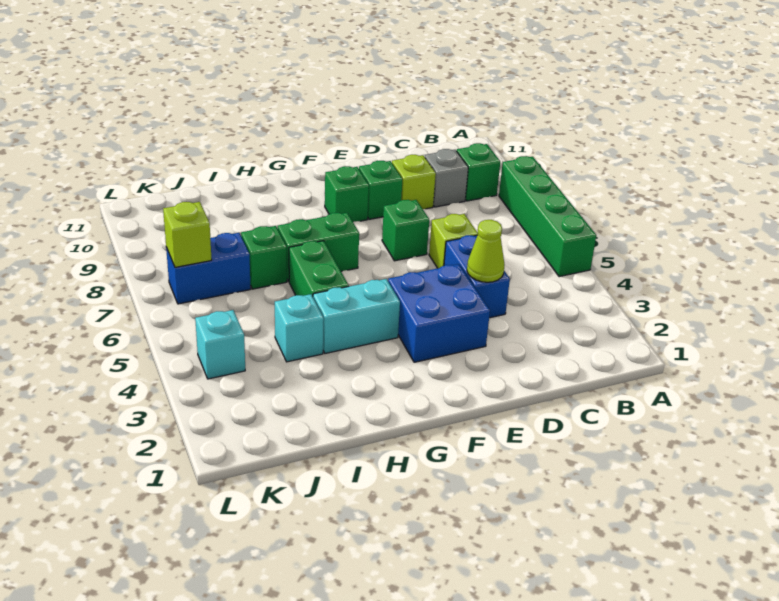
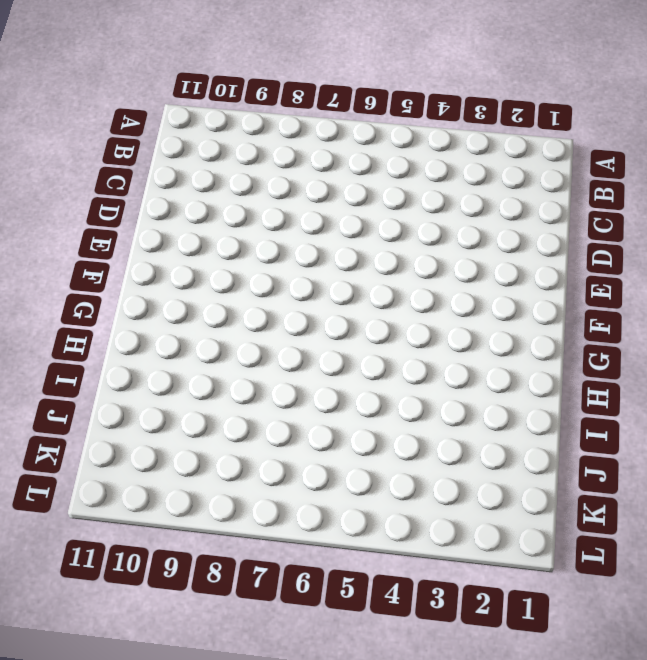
none -> green brick A5:A8 level 1
none -> green brick B9 level 1
none -> grey brick C9 level 1

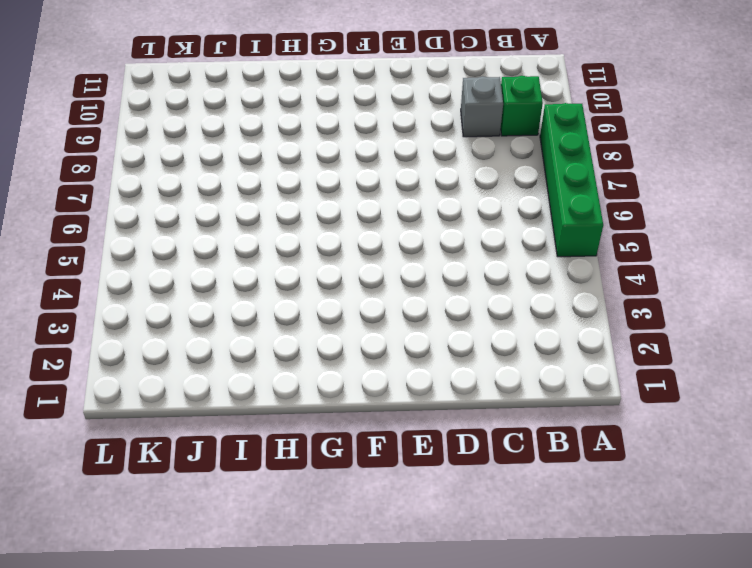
none -> blue brick D4:D5 level 1
none -> lime brick D6 level 1
none -> lime brick D9 level 1

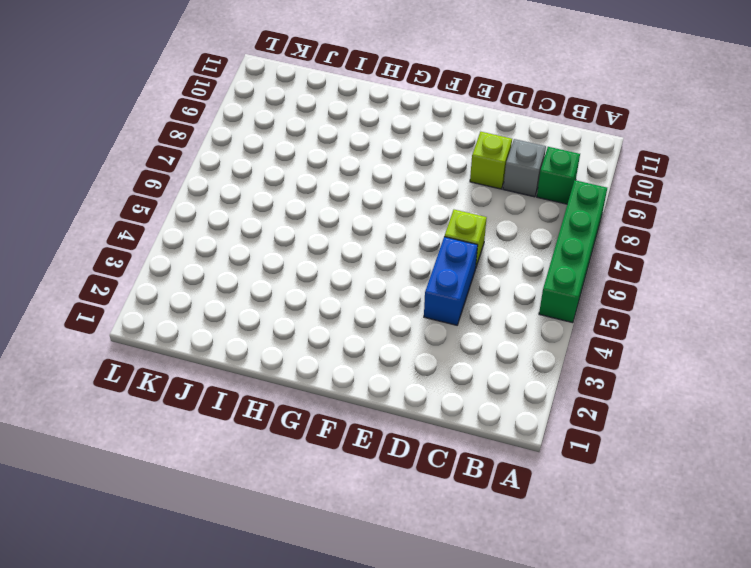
none -> blue brick E3:F4 level 1
none -> green brick E7 level 1
none -> green brick E9 level 1

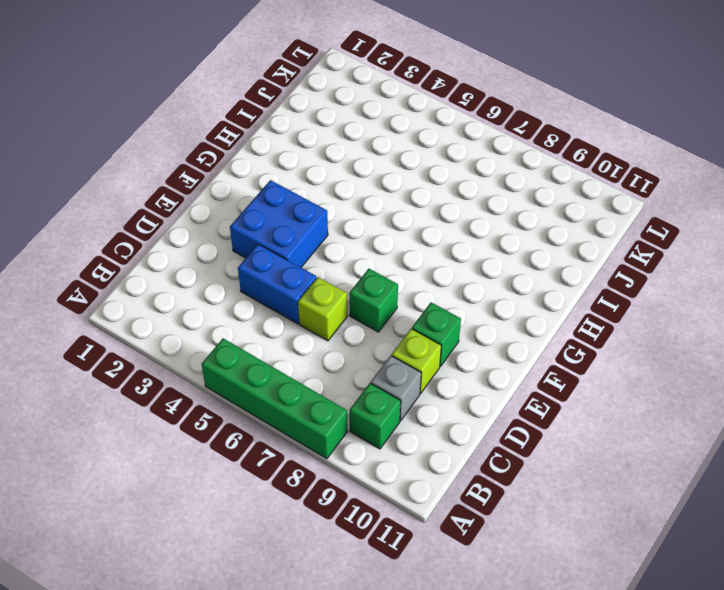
none -> green brick F9 level 1
none -> cyan brick G4:H4 level 1
none -> green brick G7:H7 level 1

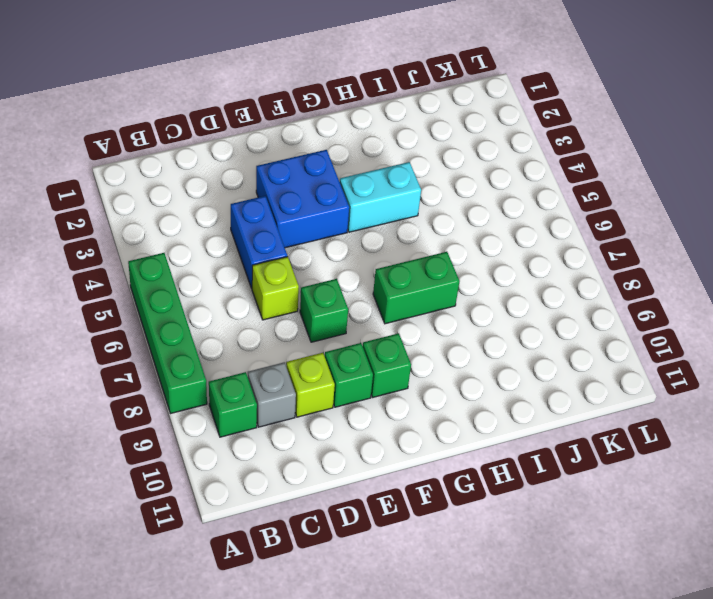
none -> green brick H5:H6 level 1
none -> cyan brick I4 level 1
none -> green brick I7 level 1

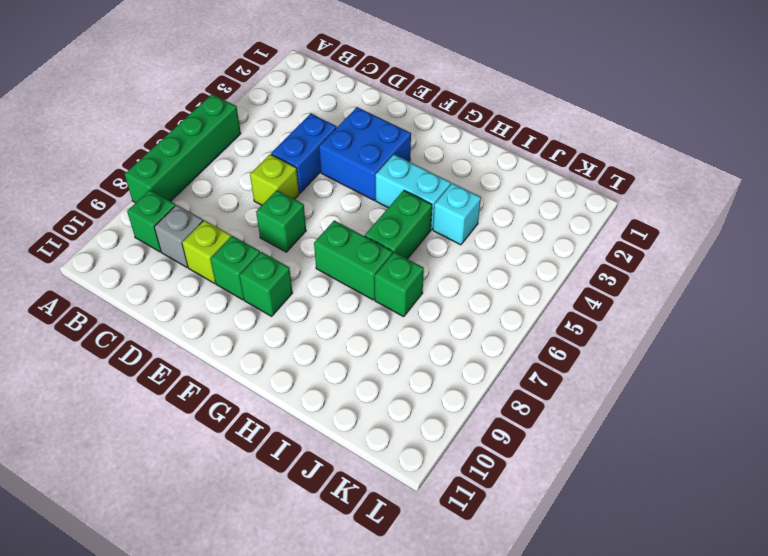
none -> blue brick J7:K7 level 1
none -> cyan brick K4 level 1
none -> lime cone D4 level 2

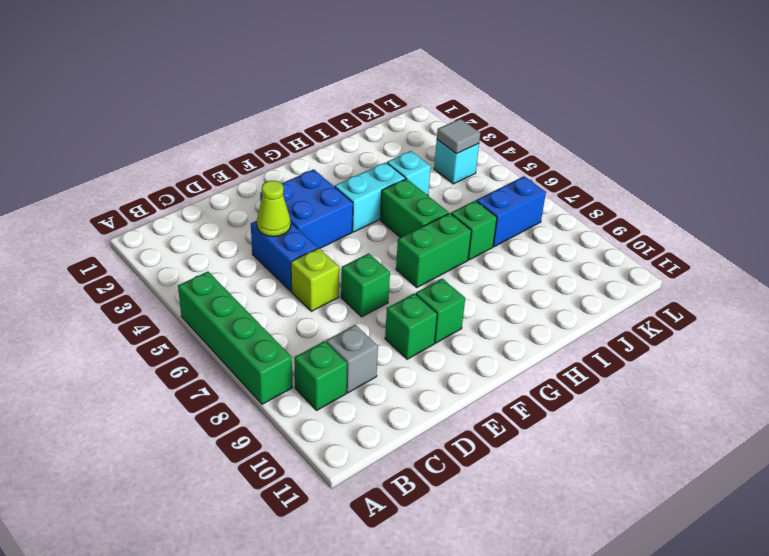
grey tile K4 level 2 -> none
none -> lime brick D9 level 1
none -> lime brick K7 level 2

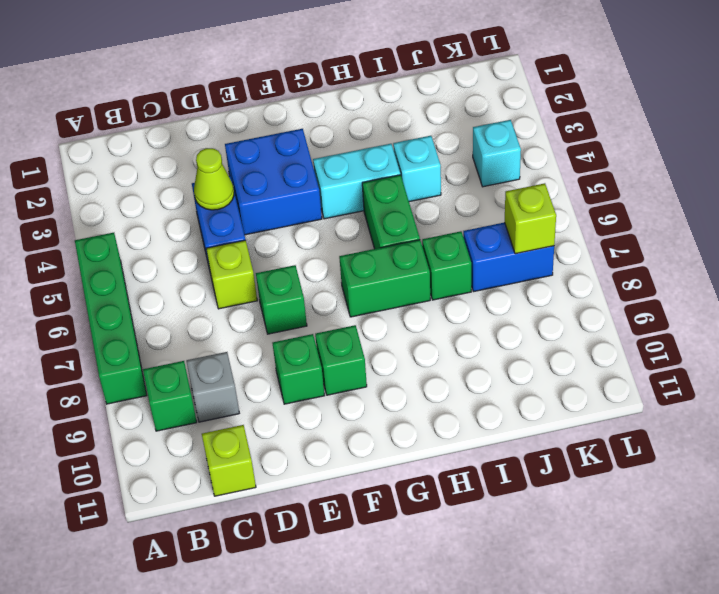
lime brick C11 level 1 -> lime brick D9 level 1

